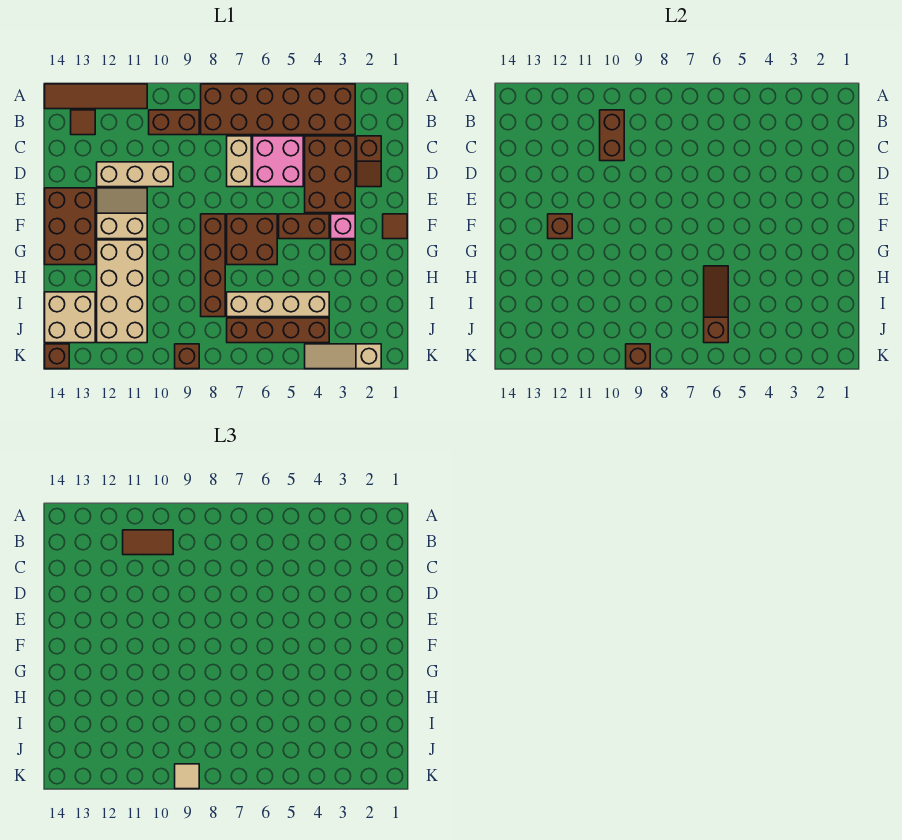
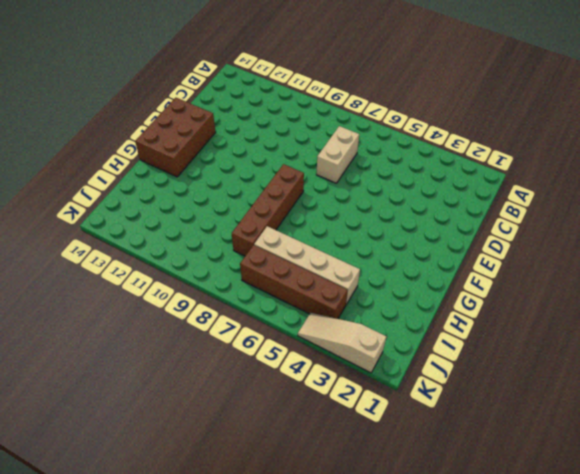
none -> brown brick A3:B8 level 1
none -> brown tile A11:A14 level 1
none -> brown brick B9:B10 level 1
none -> brown tile B13 level 1

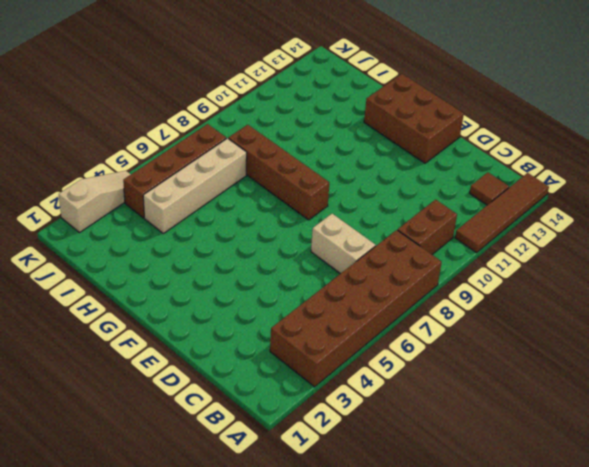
none -> brown slope C2:D2 level 1 top C
none -> brown brick C3:E4 level 1
none -> pink brick C5:D6 level 1
none -> tan brick D10:D12 level 1

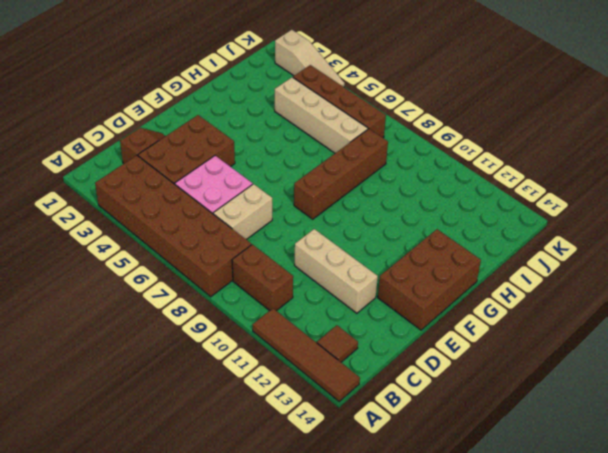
none -> tan slope E11:F12 level 1 top F
none -> brown tile F1 level 1
none -> pink brick F3 level 1
none -> brown brick F4:F5 level 1

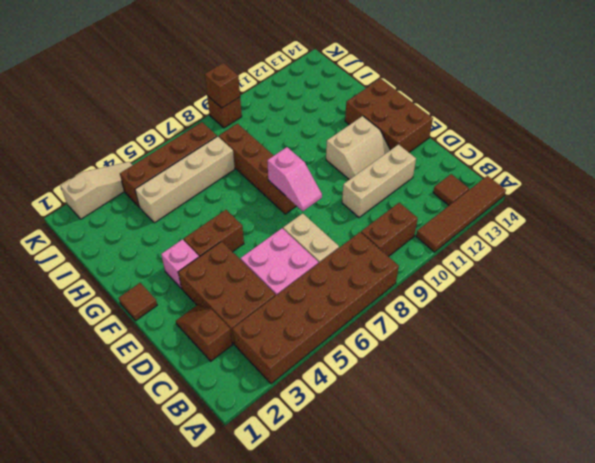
pink slope E8:F8 level 2 top F -> none
none -> brown brick F6:G7 level 1
none -> brown brick G3 level 1
none -> tan brick G11:J12 level 1
none -> tan brick I13:J14 level 1

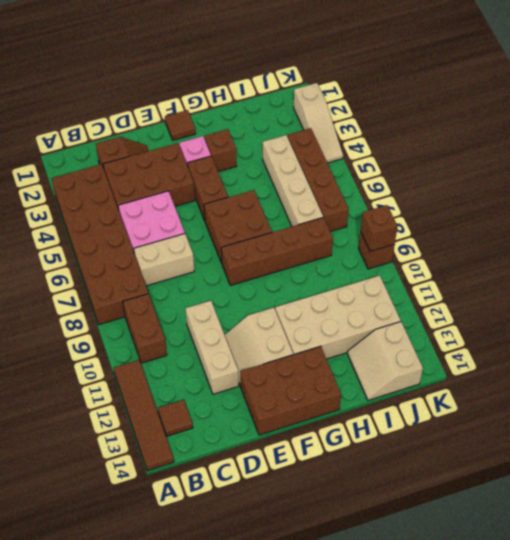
tan slope I13:J14 level 1 top J -> tan brick I13:J14 level 1
none -> brown brick K14 level 1
none -> brown brick B10:C10 level 2
none -> brown brick F12 level 2
none -> brown slope H6:J6 level 2 top J

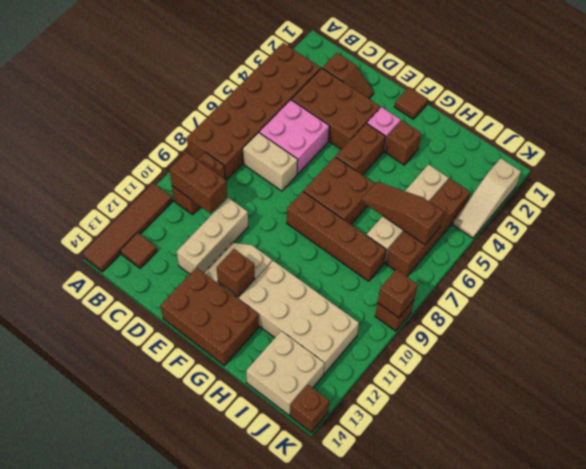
none -> brown tile B10:B11 level 3
none -> tan tile K9 level 3

